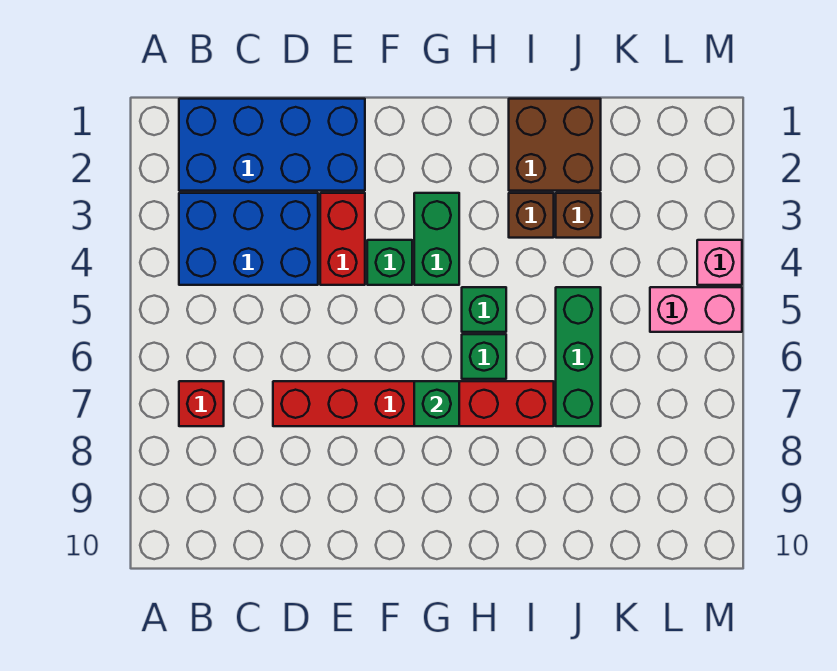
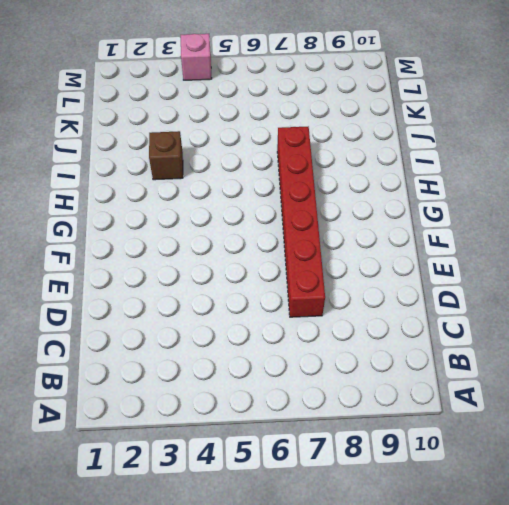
none -> blue brick B1:E2 level 1
none -> blue brick B3:D4 level 1
none -> red brick B7 level 1

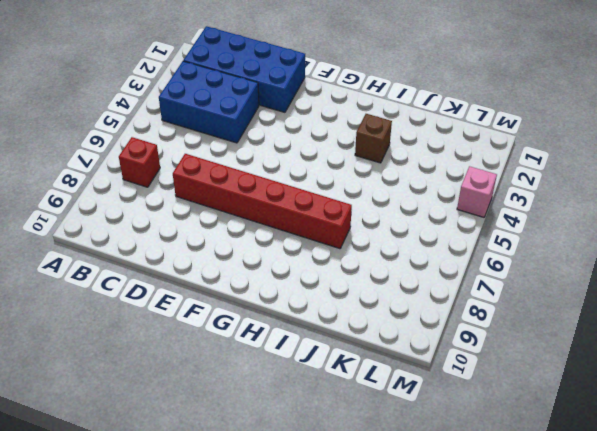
none -> red brick E3:E4 level 1
none -> green brick F4 level 1
none -> green brick G3:G4 level 1

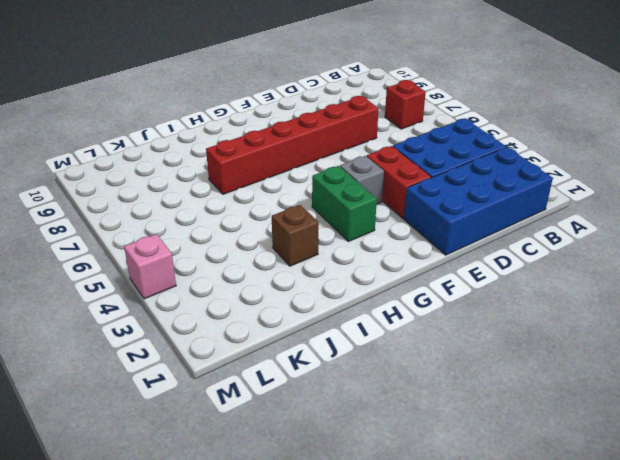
grey brick F4 level 1 -> green brick F4 level 1
none -> green brick H5 level 1
none -> green brick H6 level 1
none -> brown brick I1:J2 level 1

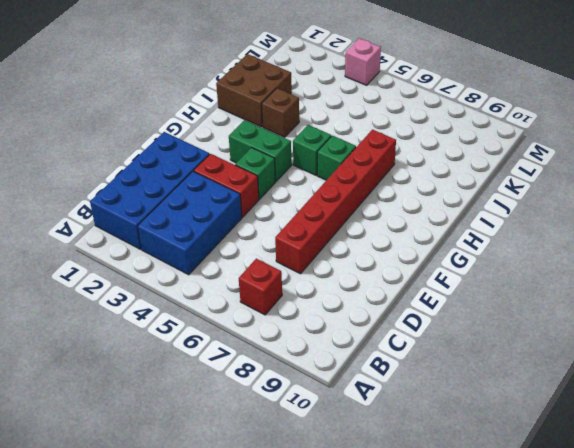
none -> brown brick J3 level 1
none -> green brick J5:J7 level 1
none -> pink brick L5:M5 level 1

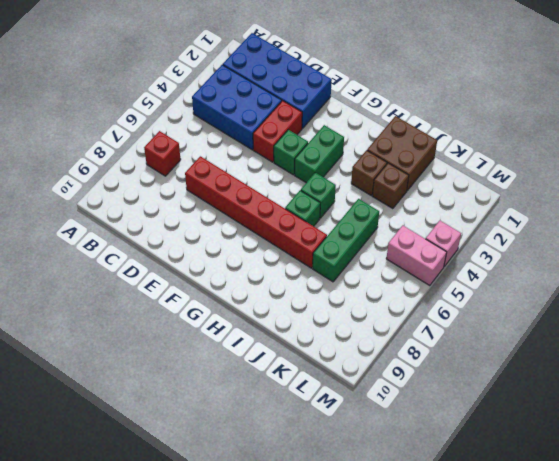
none -> green brick G7 level 2

